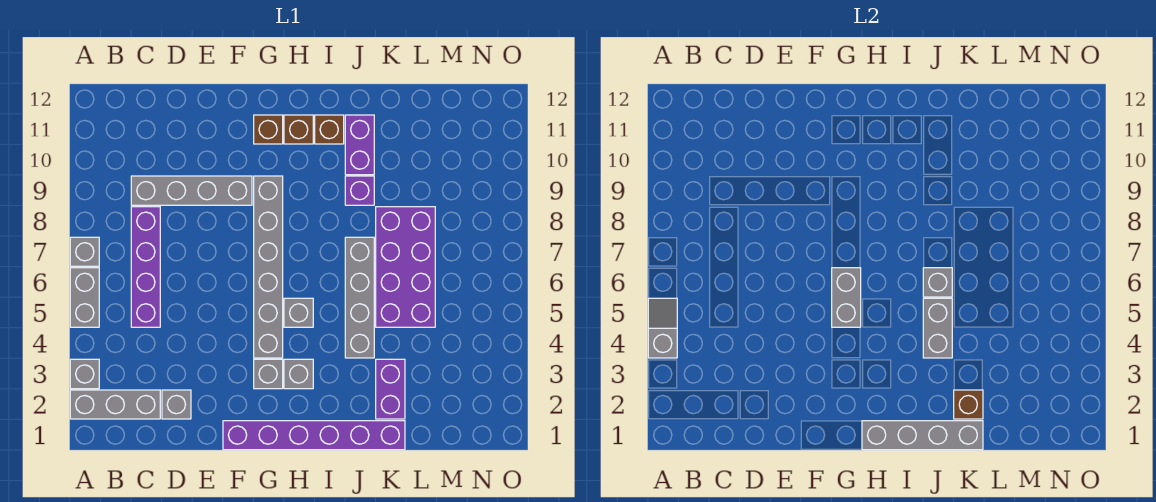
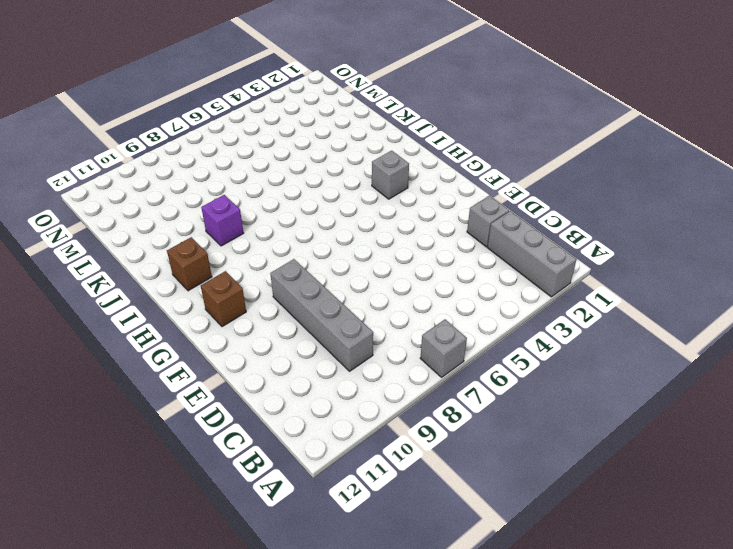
none -> grey brick A3 level 1
none -> grey brick A5:A6 level 1
none -> purple brick C5:C8 level 1

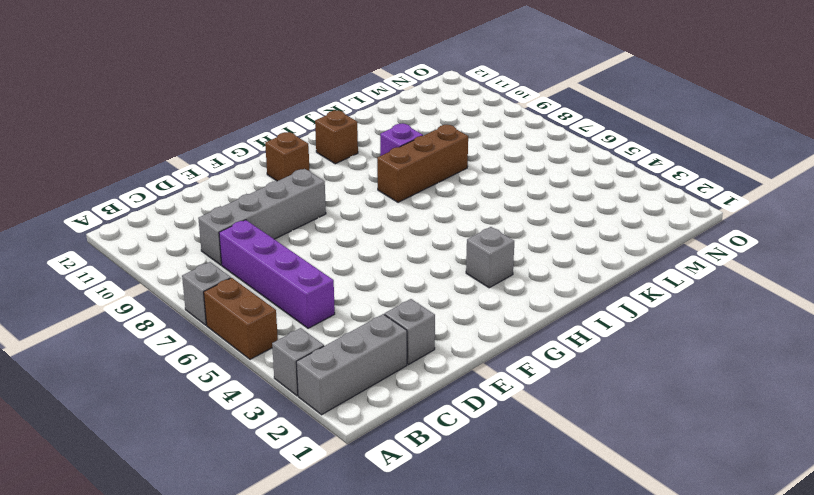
brown brick A5:A6 level 1 -> grey brick A5:A6 level 1
brown brick I8:K8 level 1 -> purple brick K5:L8 level 1
none -> purple brick F1:K1 level 1
none -> grey brick G3 level 1
none -> grey brick G4:G9 level 1

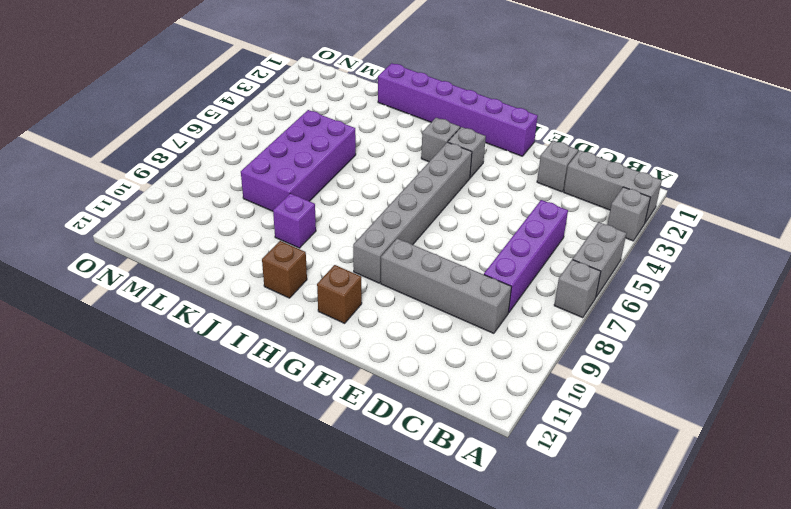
none -> grey brick H5 level 1
none -> brown brick H11 level 1
none -> grey brick J4:J7 level 1

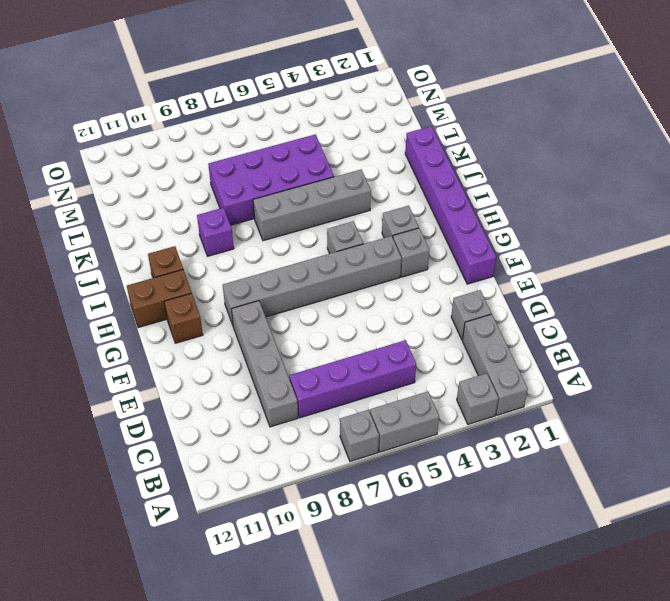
brown brick H11:H12 level 1 -> brown brick H11 level 1
none -> purple brick J10:J11 level 1
none -> purple brick K2:K3 level 1
none -> grey slope A4:A5 level 2 top 4

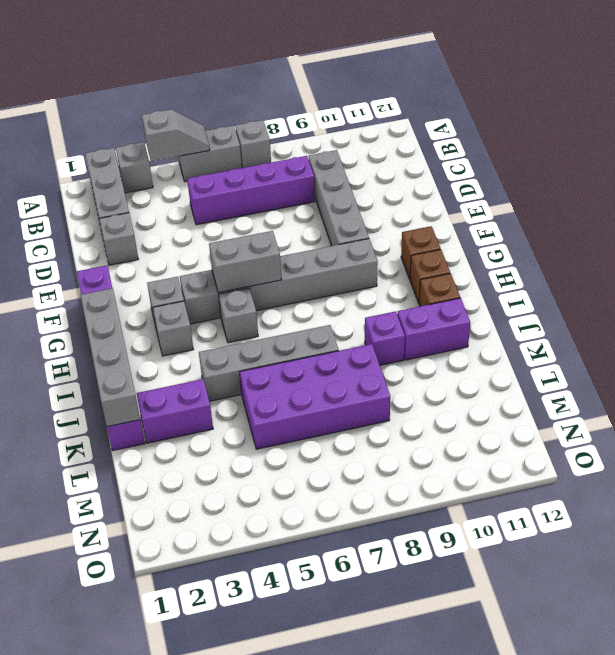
none -> grey brick J4:J5 level 2
none -> grey brick J6 level 2
none -> brown brick K2 level 2

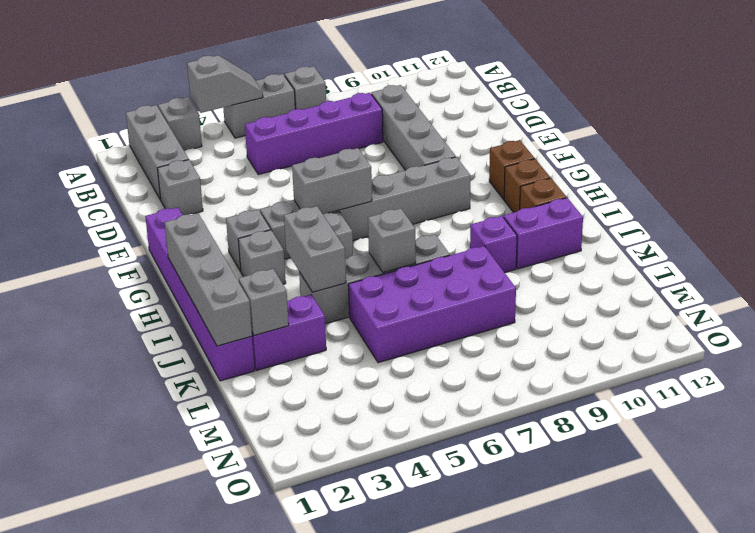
grey brick I4:J4 level 2 -> grey brick J4:J5 level 2
grey brick K2 level 2 -> brown brick K2 level 2

